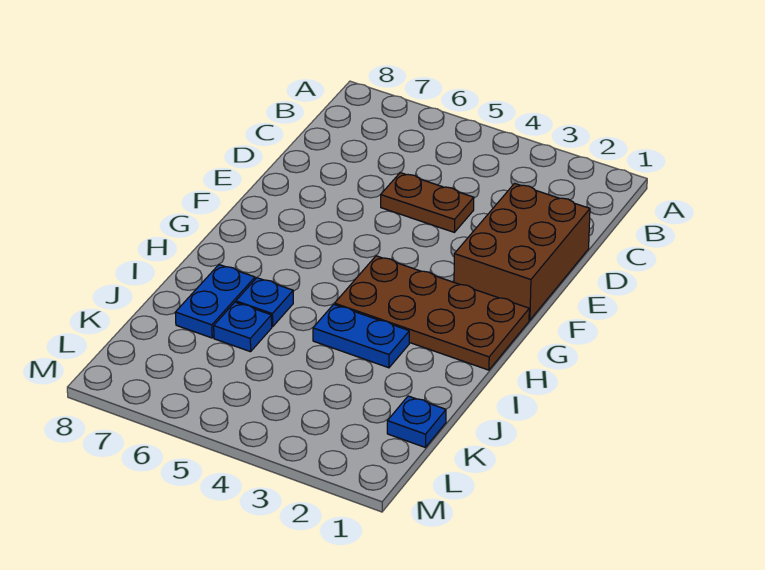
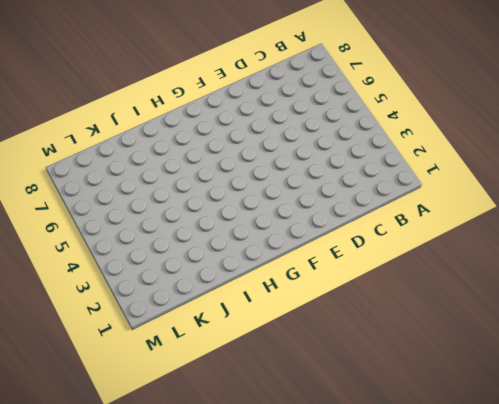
none -> brown brick D1:F2 level 1
none -> brown plate D4:D5 level 1

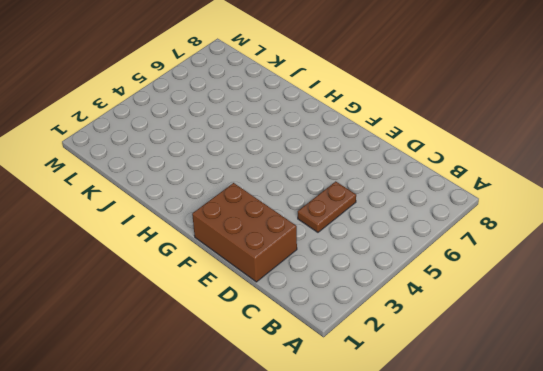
none -> brown plate G1:H4 level 1
none -> blue plate I3:I4 level 1

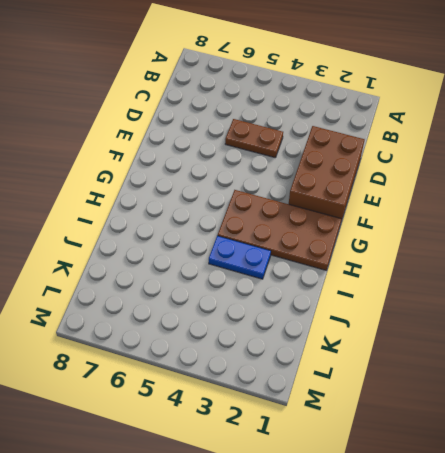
none -> blue plate I6 level 1
none -> blue plate I7:J7 level 1

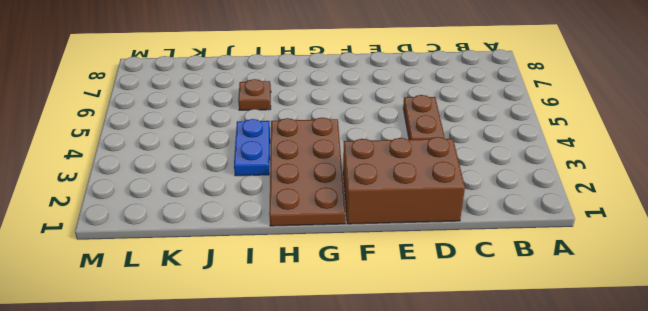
brown plate I6 level 1 -> blue plate I6 level 1
none -> blue plate I7:J7 level 1
none -> blue plate J6 level 1

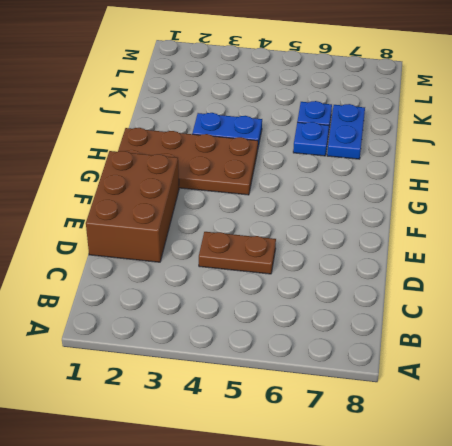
none -> blue plate K1 level 1

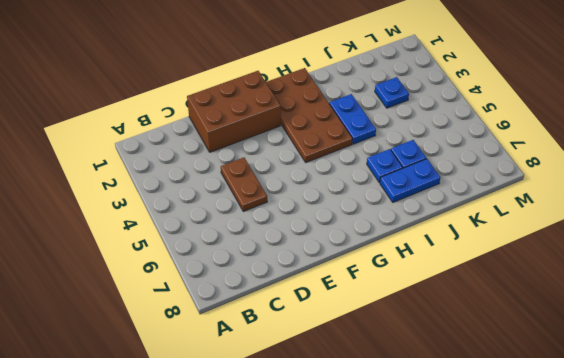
blue plate K3 level 1 -> blue plate K1 level 1

